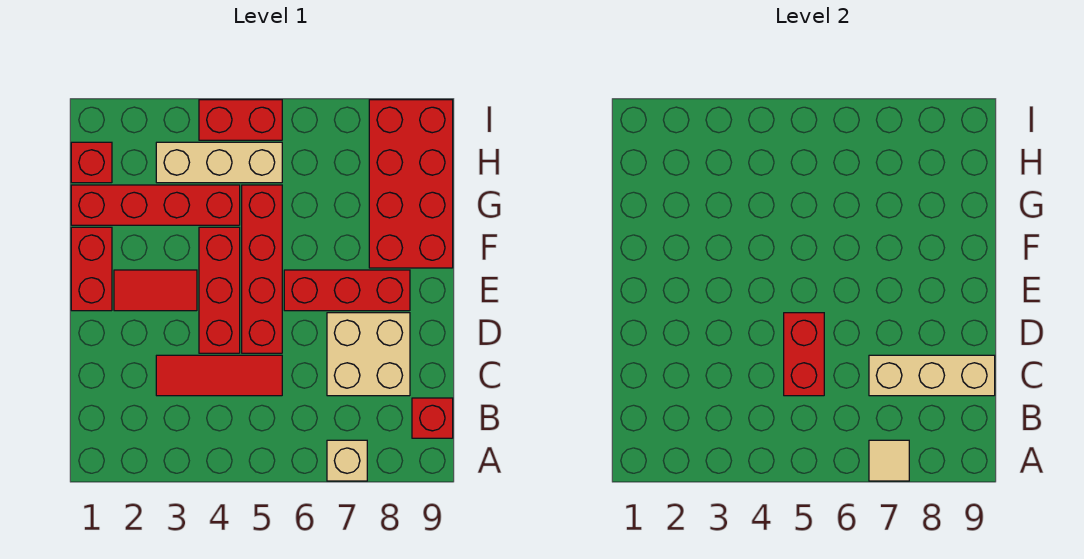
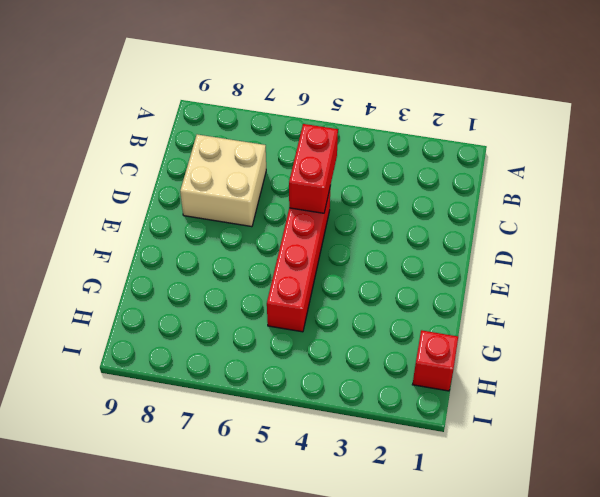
none -> tan brick A7 level 1
none -> red brick B9 level 1
none -> red tile C3:C5 level 1

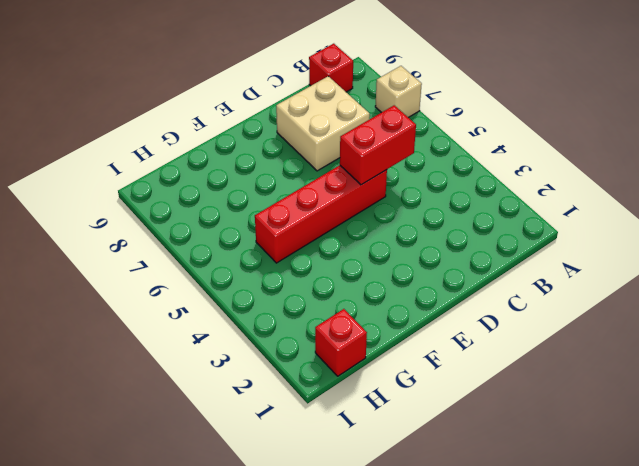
none -> red tile C3:C5 level 1
none -> red brick D4:F4 level 1
none -> red brick E1:F1 level 1

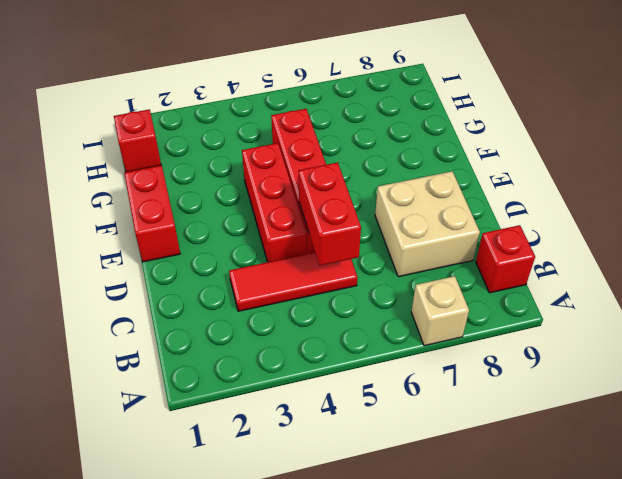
none -> red tile E2:E3 level 1
none -> red brick E6:E8 level 1
none -> red brick F8:I9 level 1

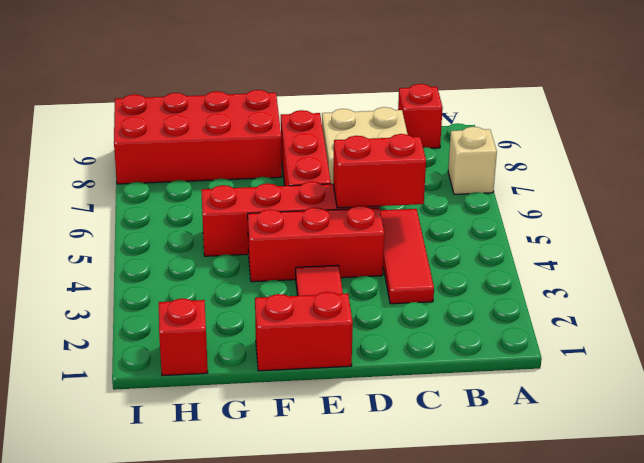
none -> red brick G1:G4 level 1
none -> tan brick H3:H5 level 1
none -> red brick I4:I5 level 1

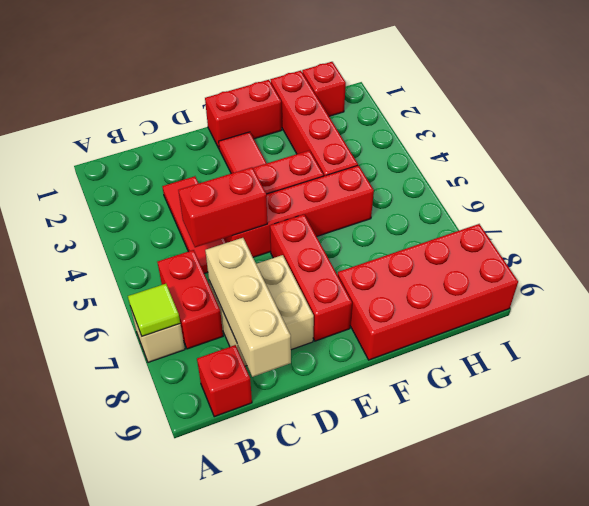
lime tile A7 level 2 -> tan tile A7 level 2
red brick B6:B7 level 1 -> red brick I4:I5 level 1
none -> tan brick H3:H5 level 1

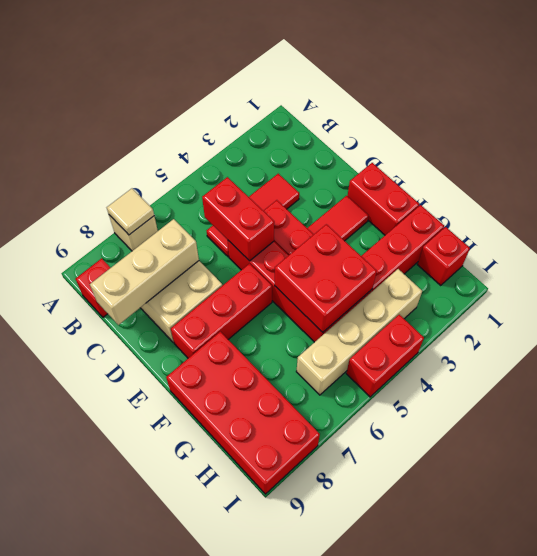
red brick F4:G5 level 2 -> none
tan brick H3:H6 level 1 -> tan brick H3:H5 level 1

